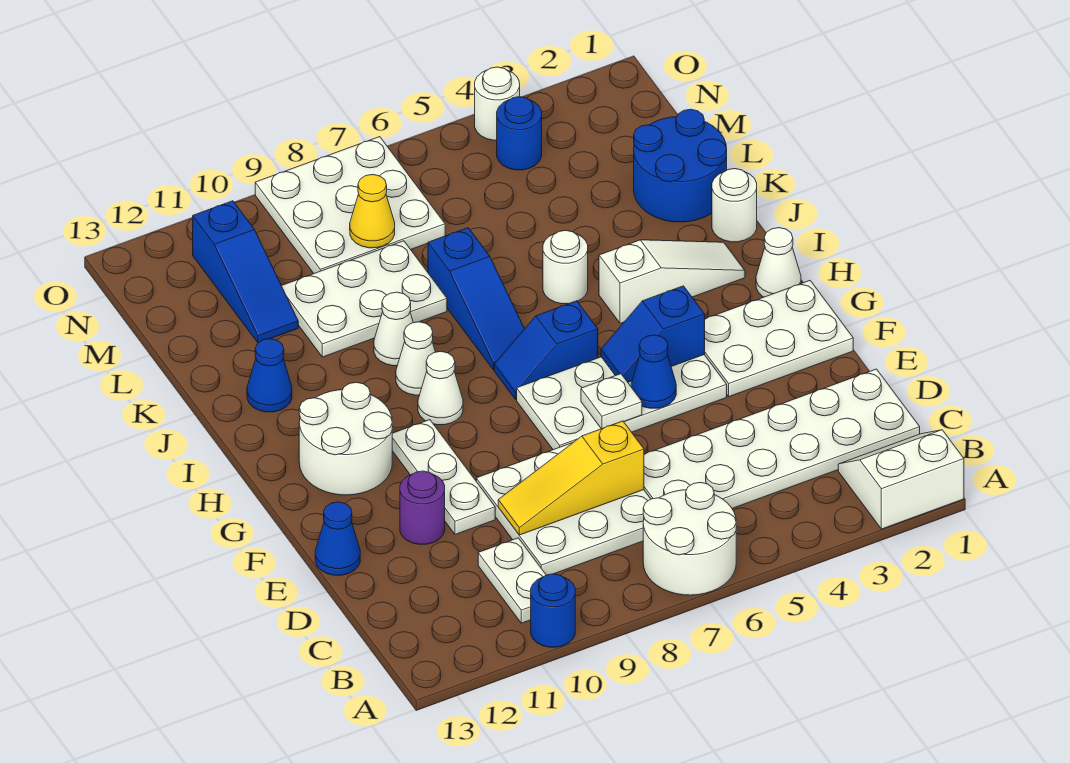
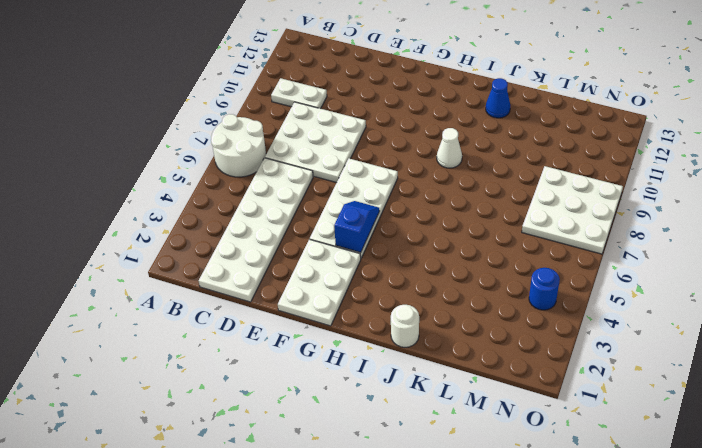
none -> white slope A1:B2 level 1 top A
none -> blue round brick A10 level 1
none -> white plate E10:G10 level 1
none -> purple round brick E11 level 1

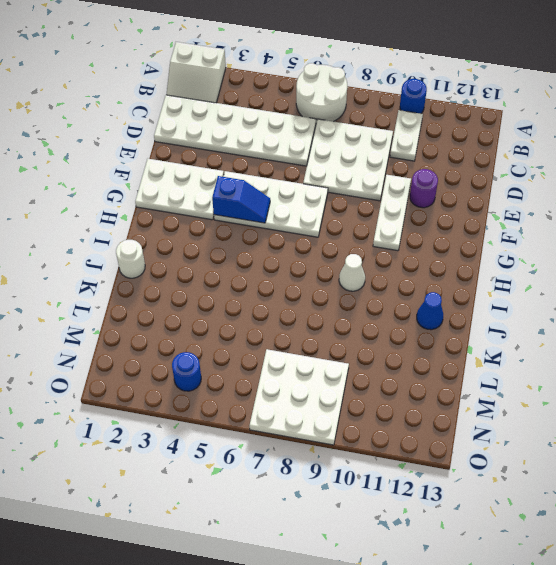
none -> blue cone E13 level 1
none -> white round brick G11:H12 level 1
none -> white cone H1 level 1
none -> blue slope H6:H7 level 1 top 6

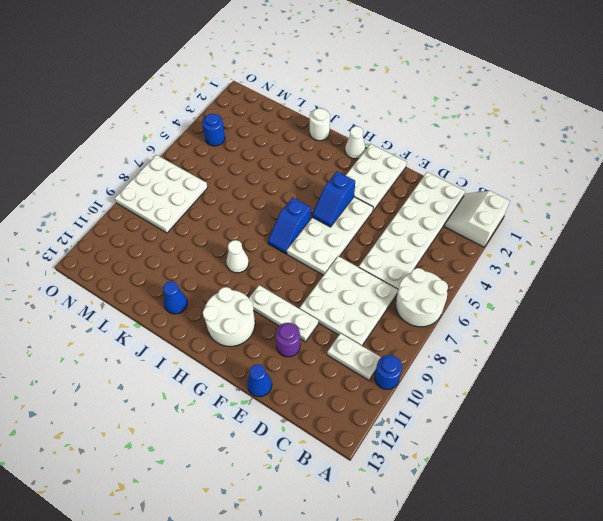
none -> white cone H9 level 1
none -> white slope I2:I4 level 1 top 4
none -> blue slope I7:K7 level 1 top K
none -> white round brick J5 level 1

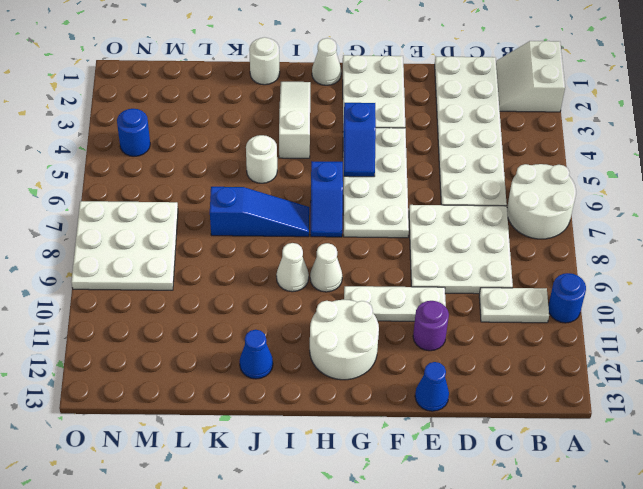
none -> white cone J9 level 1
none -> blue round brick K1:L2 level 1
none -> white plate K8:L10 level 1
none -> blue slope L11:N11 level 1 top N

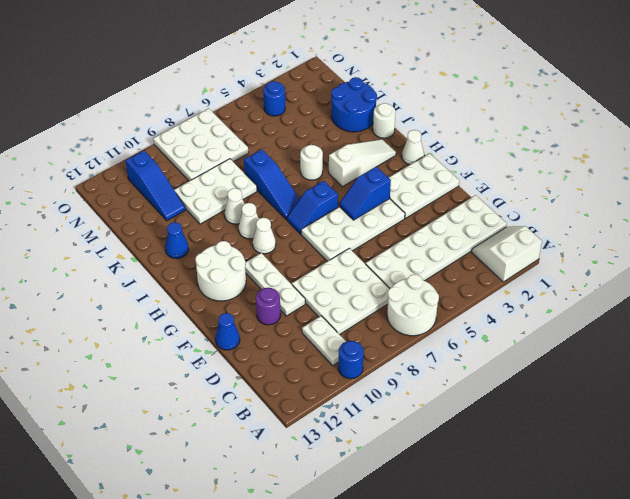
none -> white round brick O4 level 1
none -> yellow slope D7:D9 level 2 top 7
none -> blue cone F5 level 2
none -> white plate F6 level 2

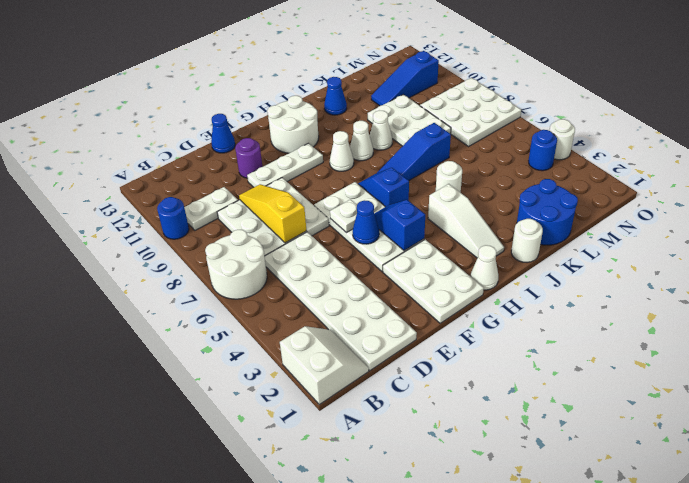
none -> yellow cone M8 level 2

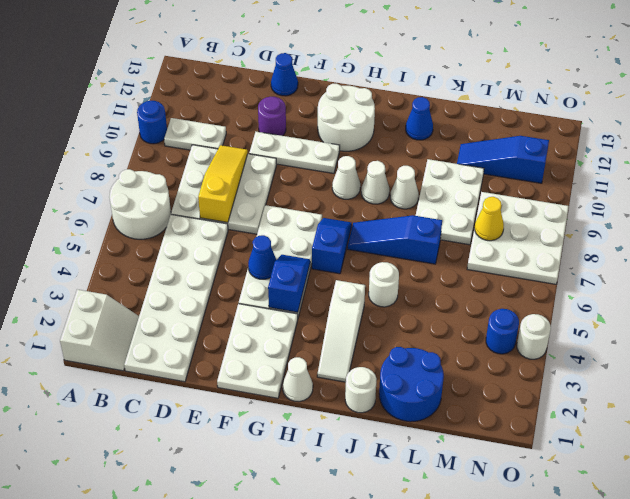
none -> white plate F6 level 2

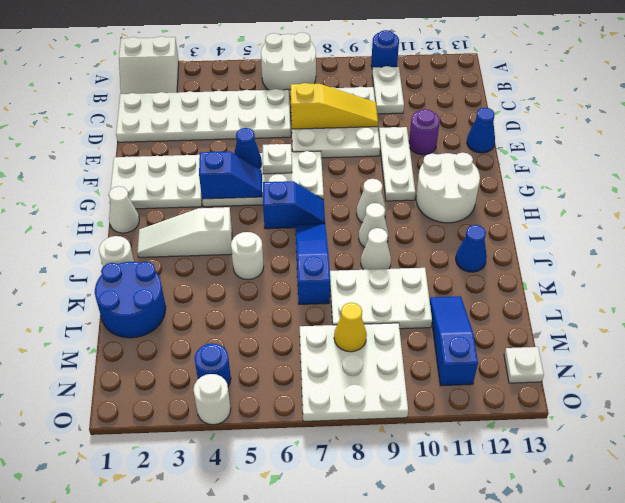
white plate N13 level 1 -> none

